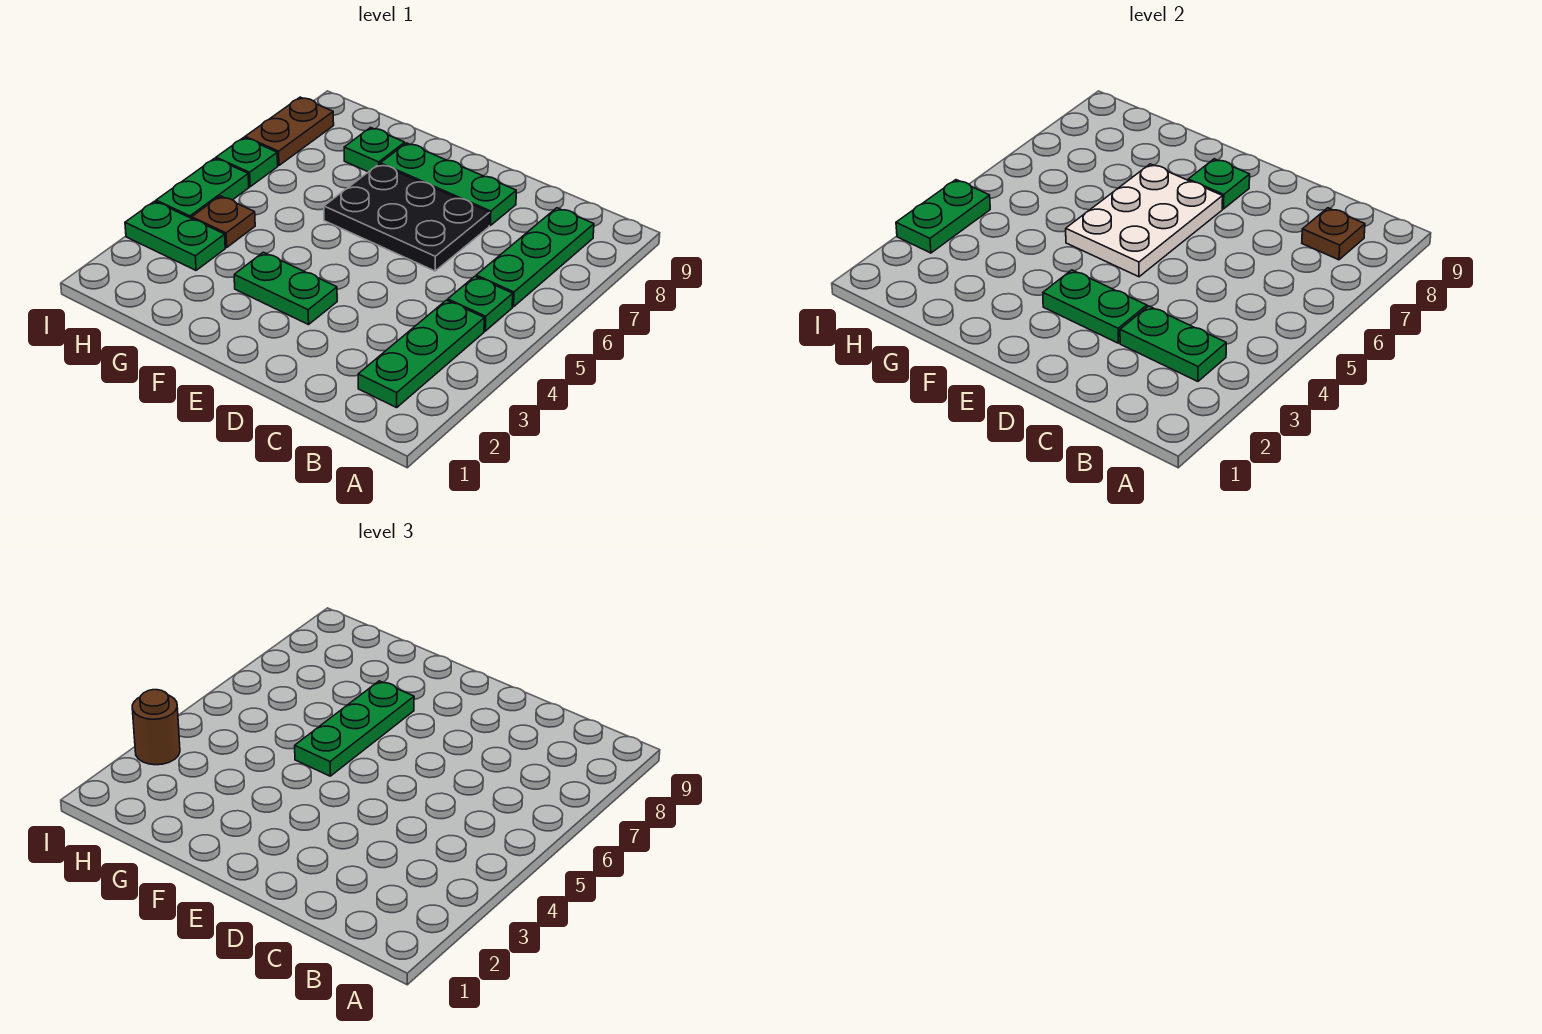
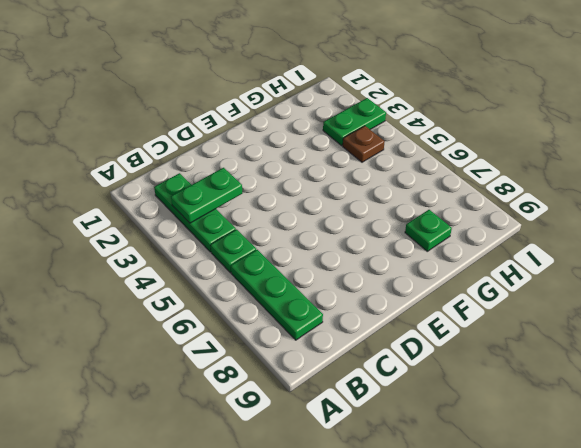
none -> black plate D6:F7 level 1
none -> green plate D8:F8 level 1
none -> green plate E3:F3 level 1

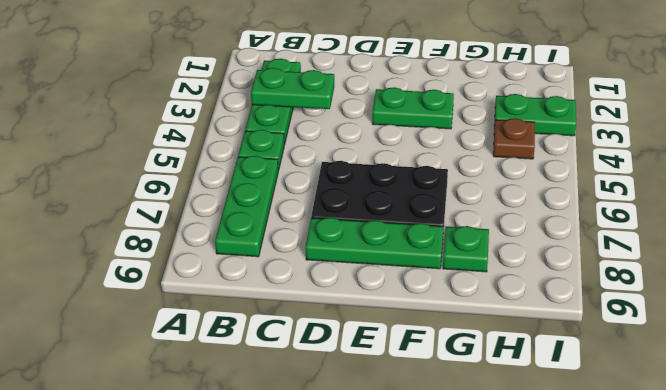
none -> green plate I4:I5 level 1
none -> green plate I6 level 1
none -> brown plate I7:I8 level 1

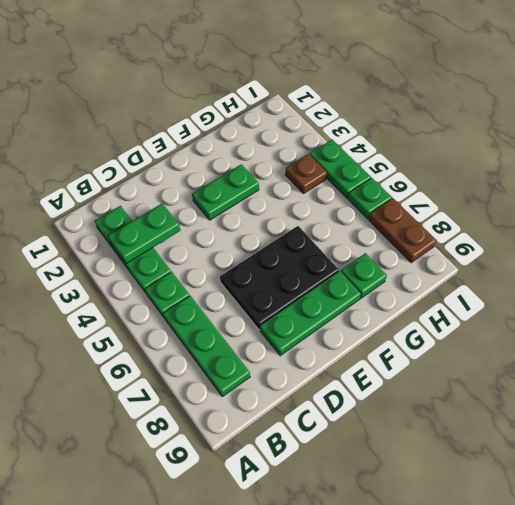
none -> green plate H3:I3 level 1
none -> brown plate B8 level 2
none -> green plate D3:E3 level 2

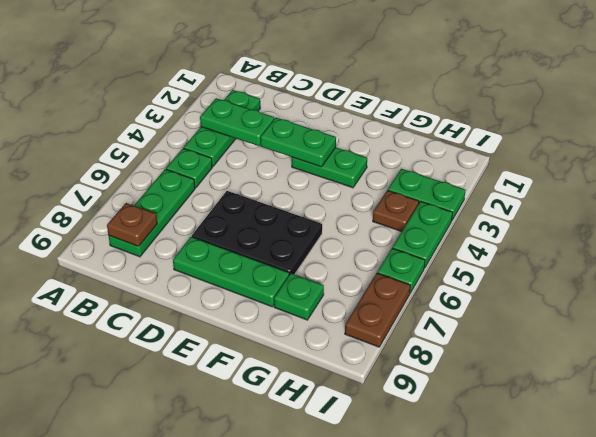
none -> white plate E5:F7 level 2
none -> green plate E8 level 2
none -> green plate I3:I4 level 2

